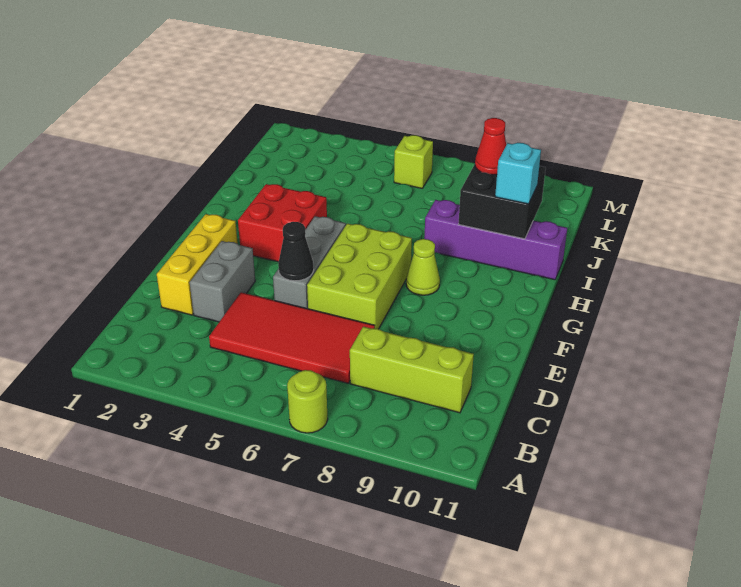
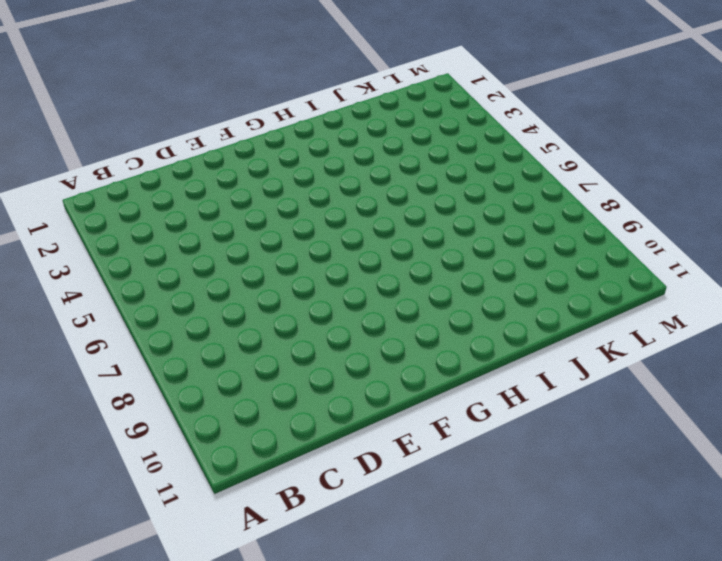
none -> lime round brick A7 level 1
none -> red tile C4:D7 level 1
none -> lime brick C8:C10 level 1

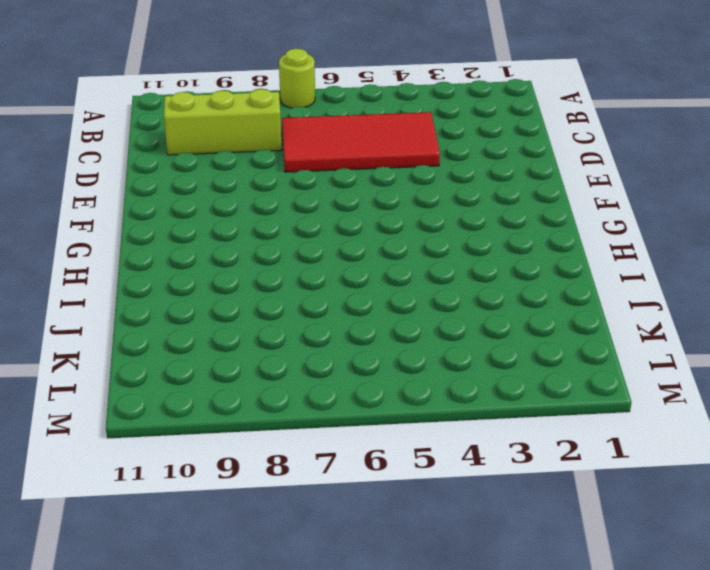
none -> yellow brick D2:F2 level 1
none -> grey brick D3:E3 level 1
none -> grey brick E5:G5 level 1

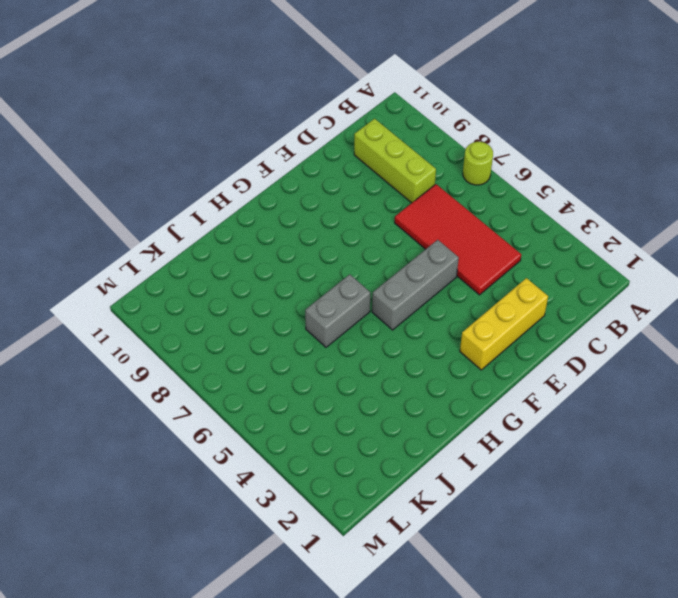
grey brick H6:I6 level 1 -> grey brick D3:E3 level 1
none -> lime brick E6:G7 level 1
none -> red brick G3:H4 level 1
none -> lime cone G8 level 1

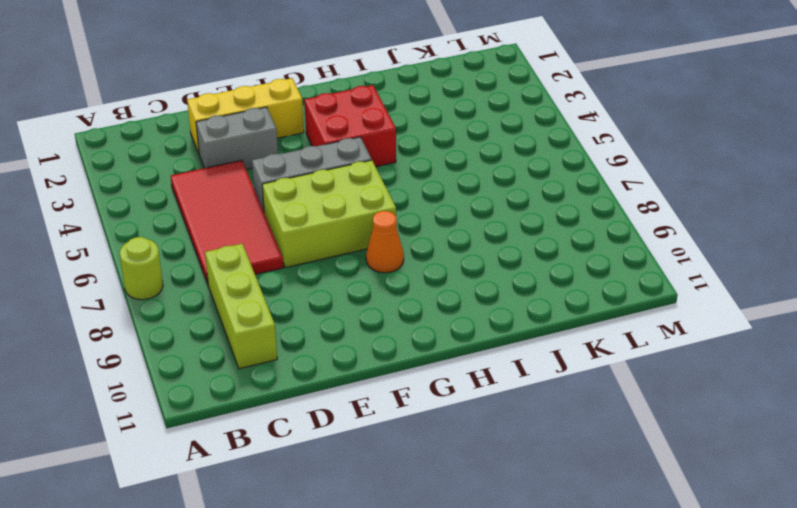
orange cone G8 level 1 -> lime cone G8 level 1
none -> purple brick I8:I11 level 1
none -> lime brick L6 level 1
none -> black cone E5 level 2

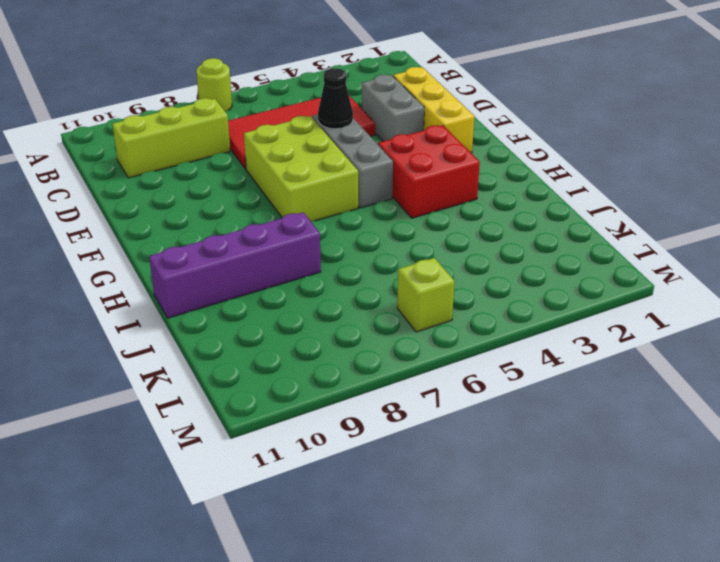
none -> lime cone G8 level 1
none -> black brick I9:J10 level 2
none -> cyan brick I10 level 3

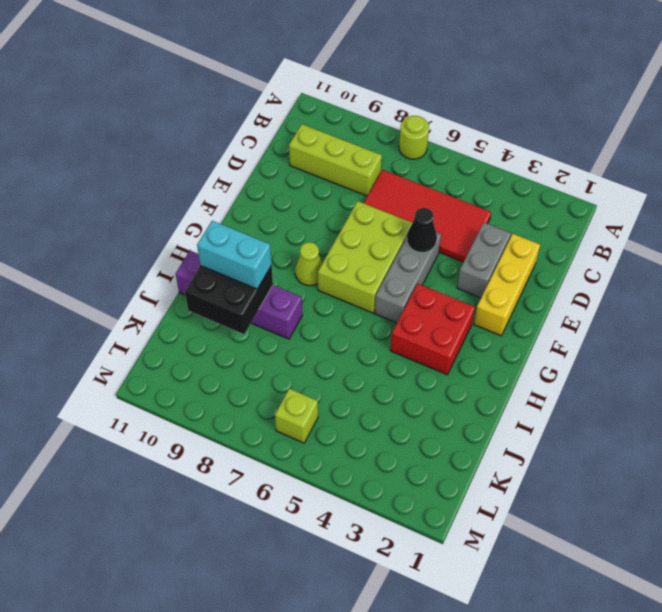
cyan brick I9:I10 level 3 -> cyan brick I10 level 3
none -> red cone J9 level 3

